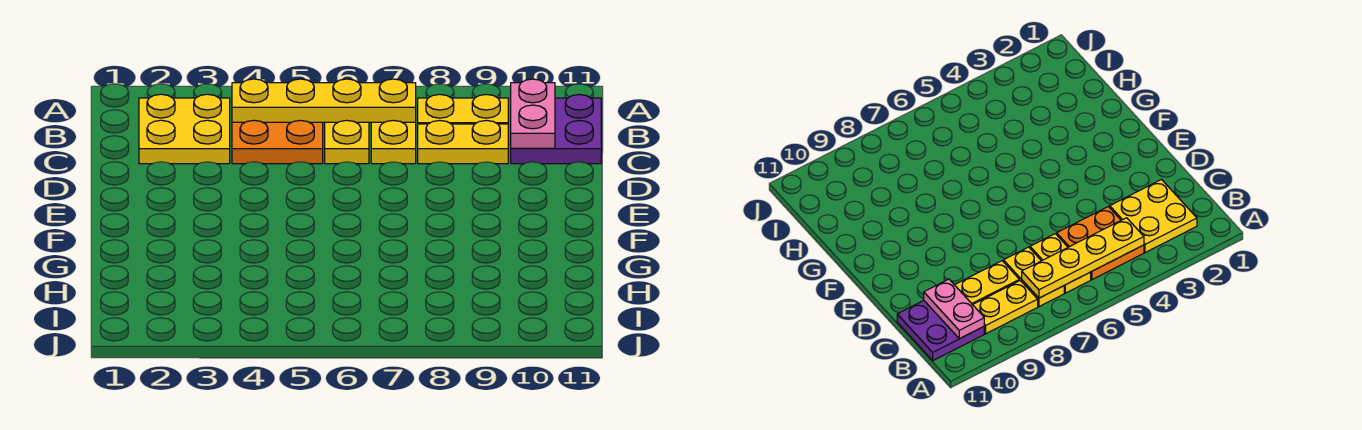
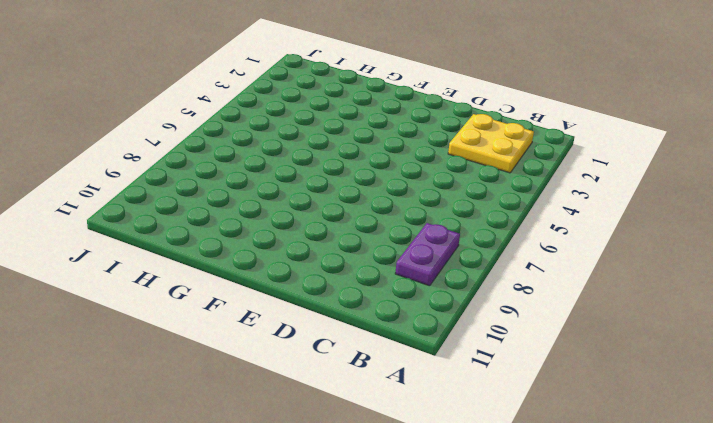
purple plate B8:B9 level 1 -> yellow plate B8:B9 level 1
none -> orange plate B4:C5 level 1
none -> yellow plate B6:C6 level 1

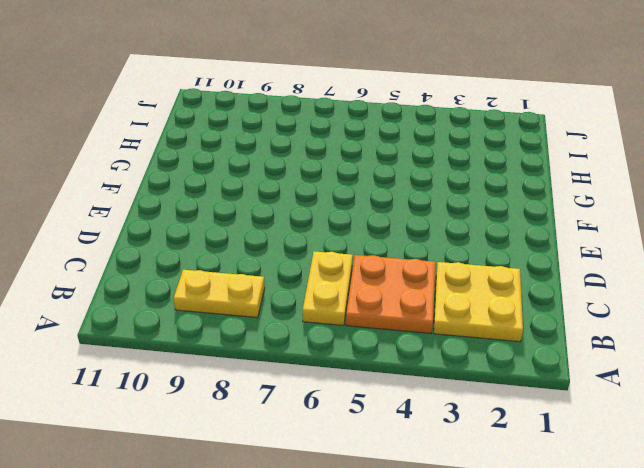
none -> yellow plate B7:C7 level 1
none -> purple plate B10:C11 level 1

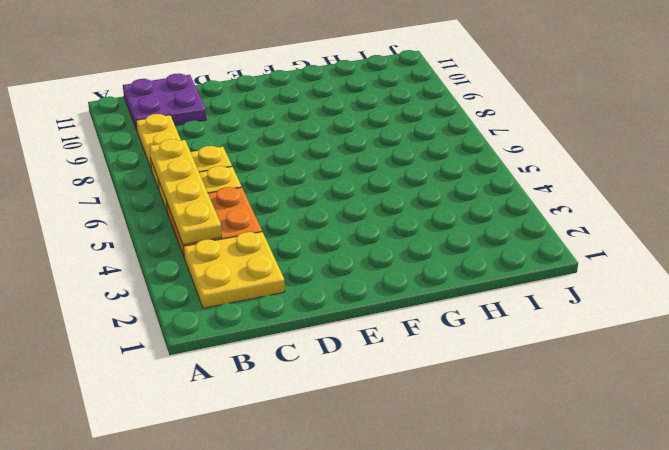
none -> yellow plate C8:C9 level 1
none -> pink plate B10:C10 level 2

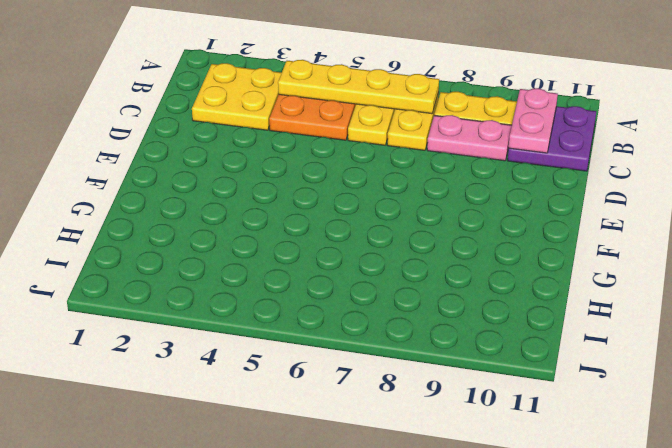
pink plate C8:C9 level 1 -> yellow plate C8:C9 level 1

